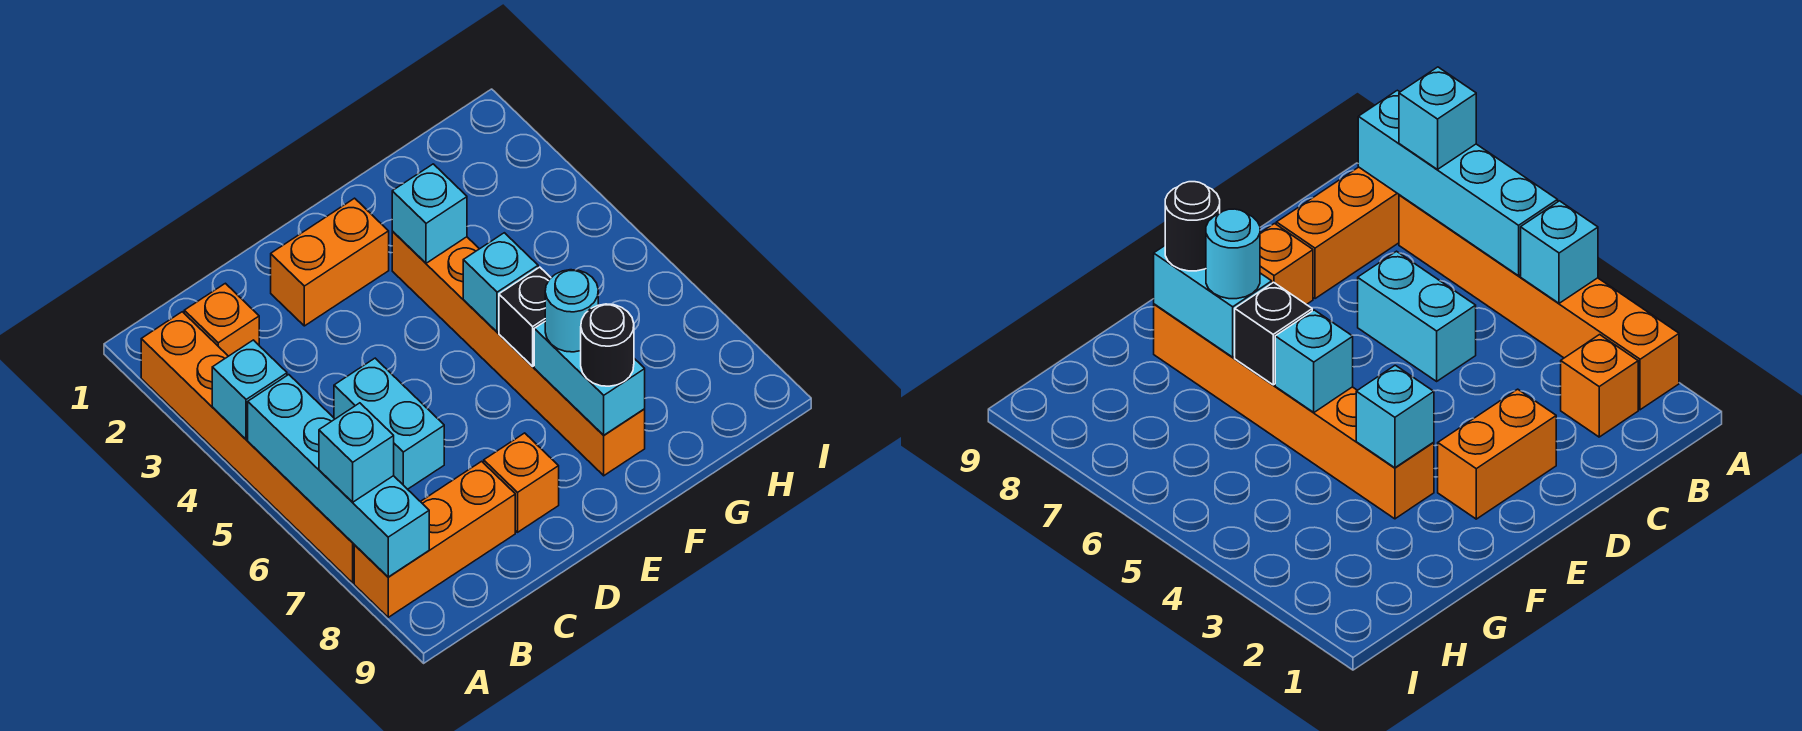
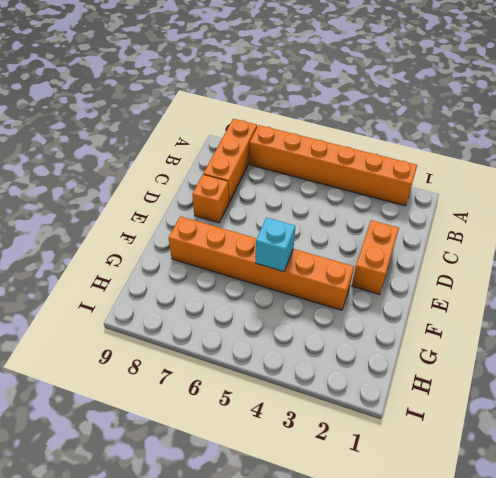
none -> orange brick B2 level 1
none -> cyan brick C5:C6 level 1
none -> cyan brick A4 level 2

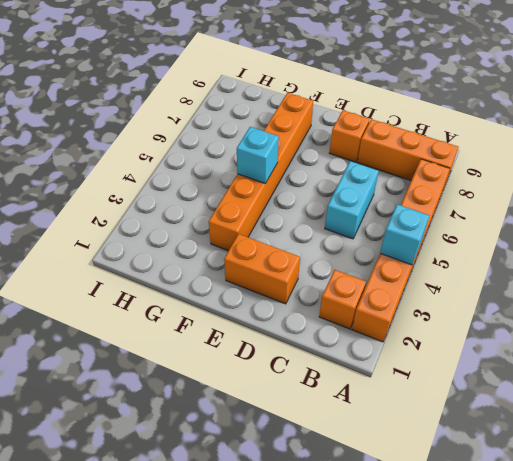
none -> cyan brick A5:A8 level 2
none -> cyan brick F3 level 2
none -> black brick F6 level 2

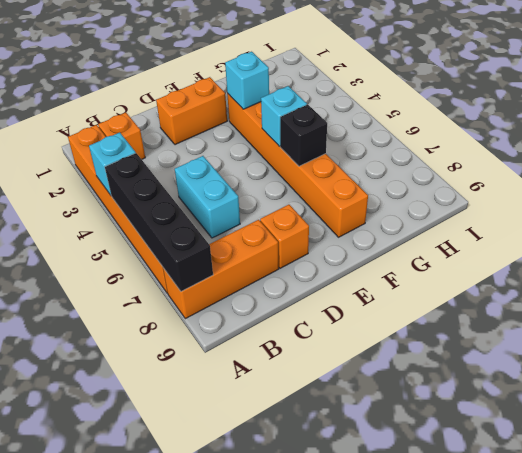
black brick A5:A8 level 2 -> cyan brick A5:A8 level 2
none -> cyan brick F7:F8 level 2
none -> cyan brick A7 level 3
none -> cyan round brick F7 level 3

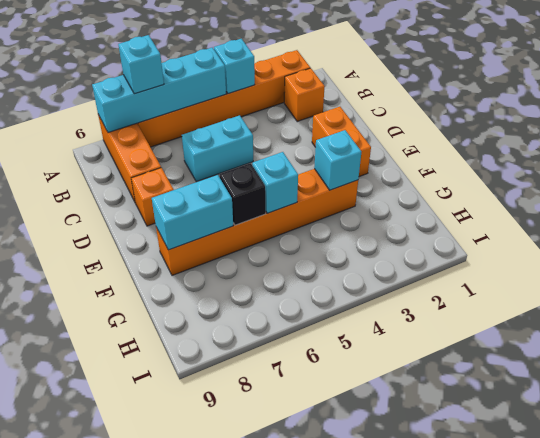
none -> cyan round brick F7 level 3
none -> black round brick F8 level 3

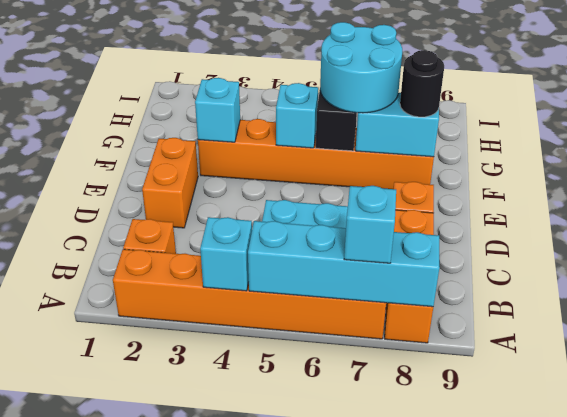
cyan round brick F6:G7 level 3 -> cyan round brick F7 level 3

